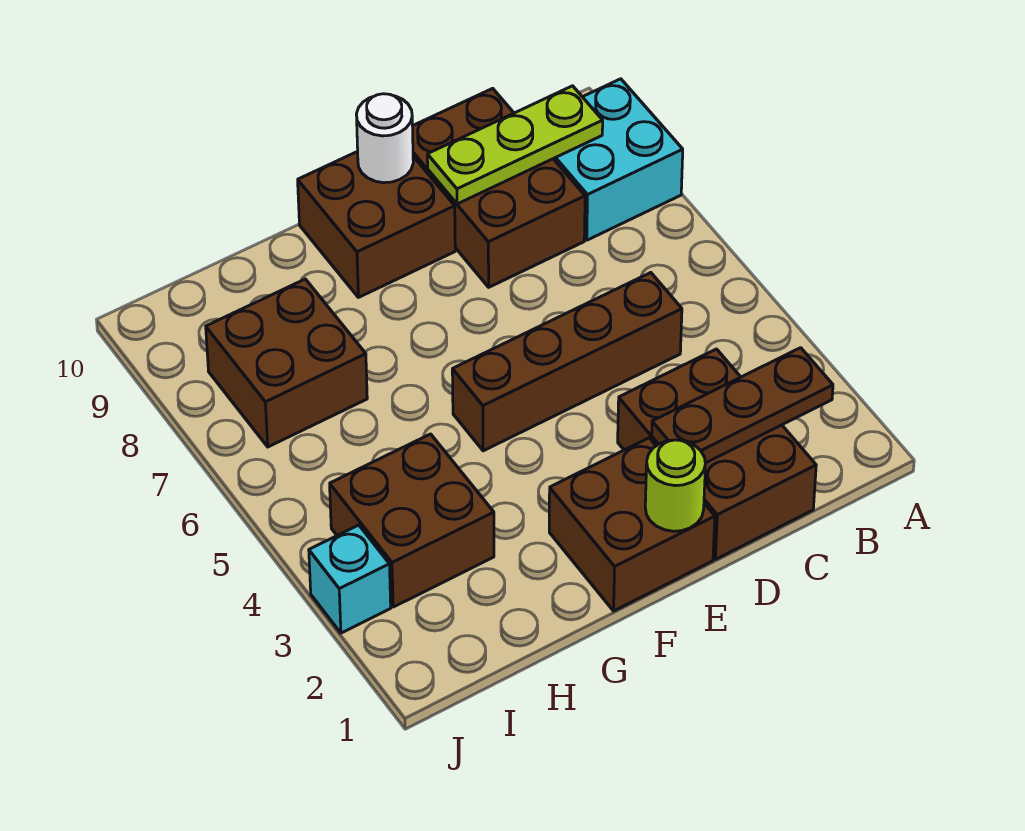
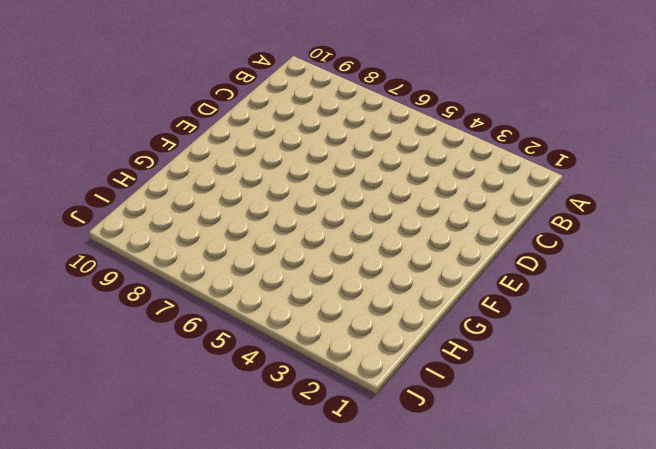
none -> cyan brick A8:B9 level 1
none -> brown brick C1:D3 level 1
none -> brown brick C5:F5 level 1

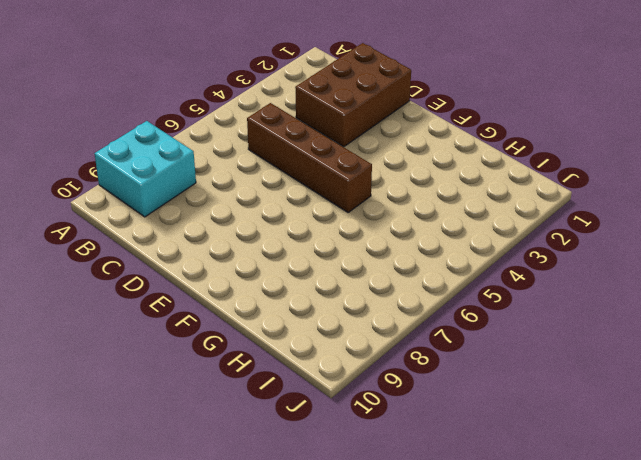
none -> brown brick C8:D10 level 1
none -> brown brick E1:F2 level 1
none -> brown brick E9:F10 level 1

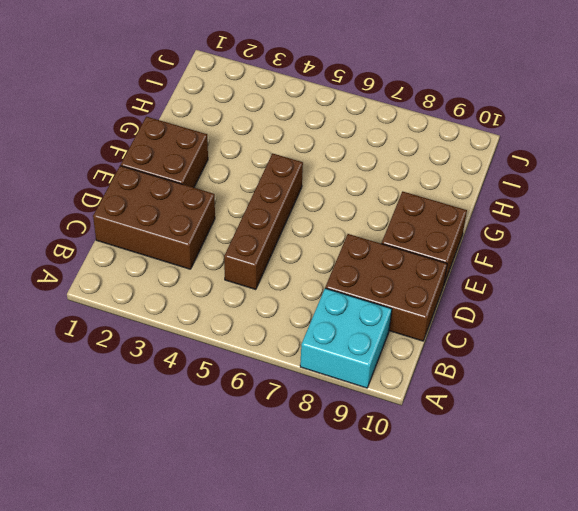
none -> brown brick H3:I4 level 1
none -> brown brick H7:I8 level 1
none -> cyan brick J3 level 1

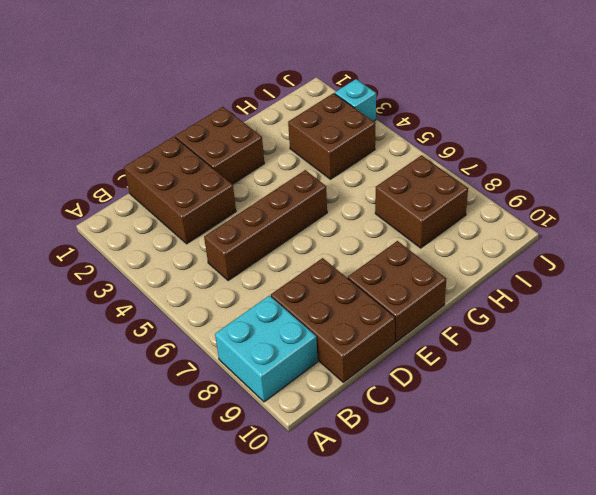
none -> brown plate B2:D2 level 2
none -> lime plate B9:D9 level 2
none -> lime round brick E1 level 2

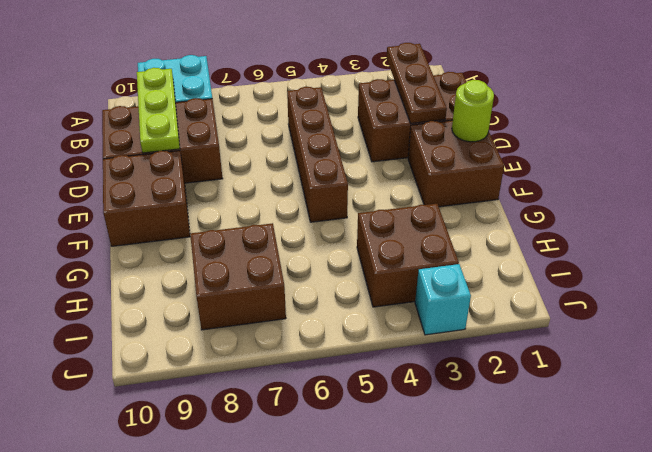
none -> white round brick E10 level 2

